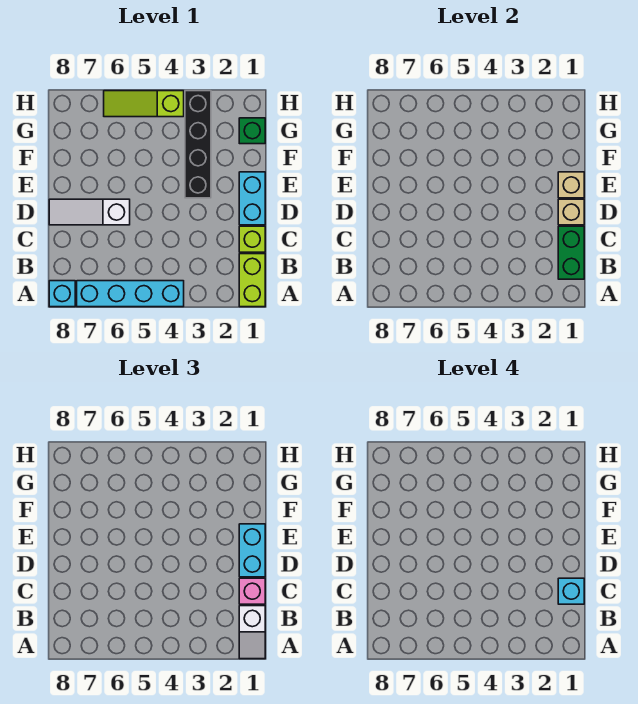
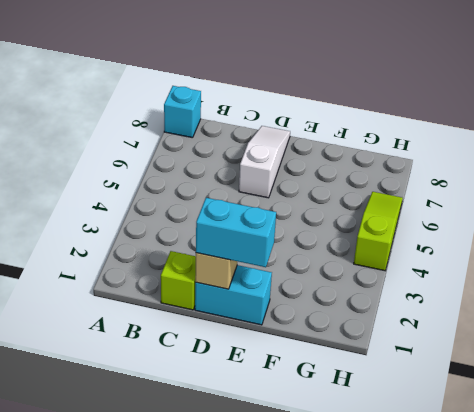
none -> lime brick A1:B1 level 1
none -> cyan brick A4:A7 level 1
none -> black brick E3:H3 level 1

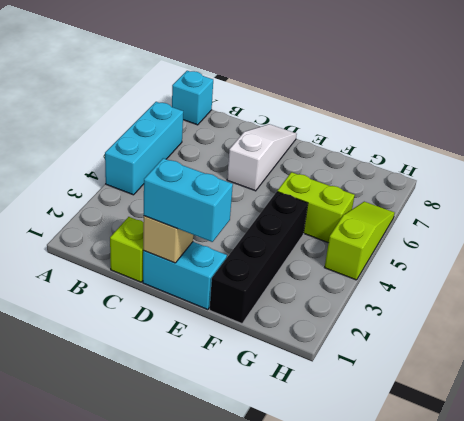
cyan brick A4:A6 level 1 -> cyan brick A4:A7 level 1
black brick F1:F4 level 1 -> black brick E3:H3 level 1
lime brick F5:G5 level 1 -> lime brick A1:B1 level 1
none -> green brick G1 level 1
none -> green brick B1:C1 level 2
none -> tan brick E1 level 2

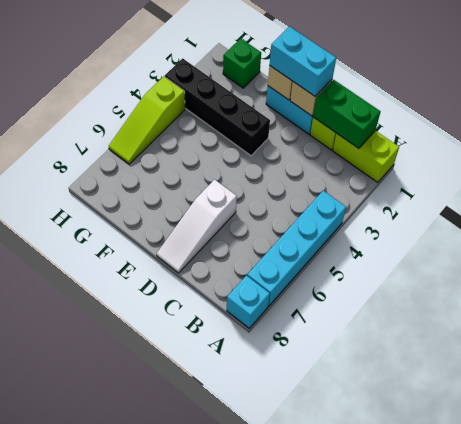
none -> white slope A1:B1 level 3 top B
none -> pink brick C1 level 3
none -> cyan brick C1 level 4

